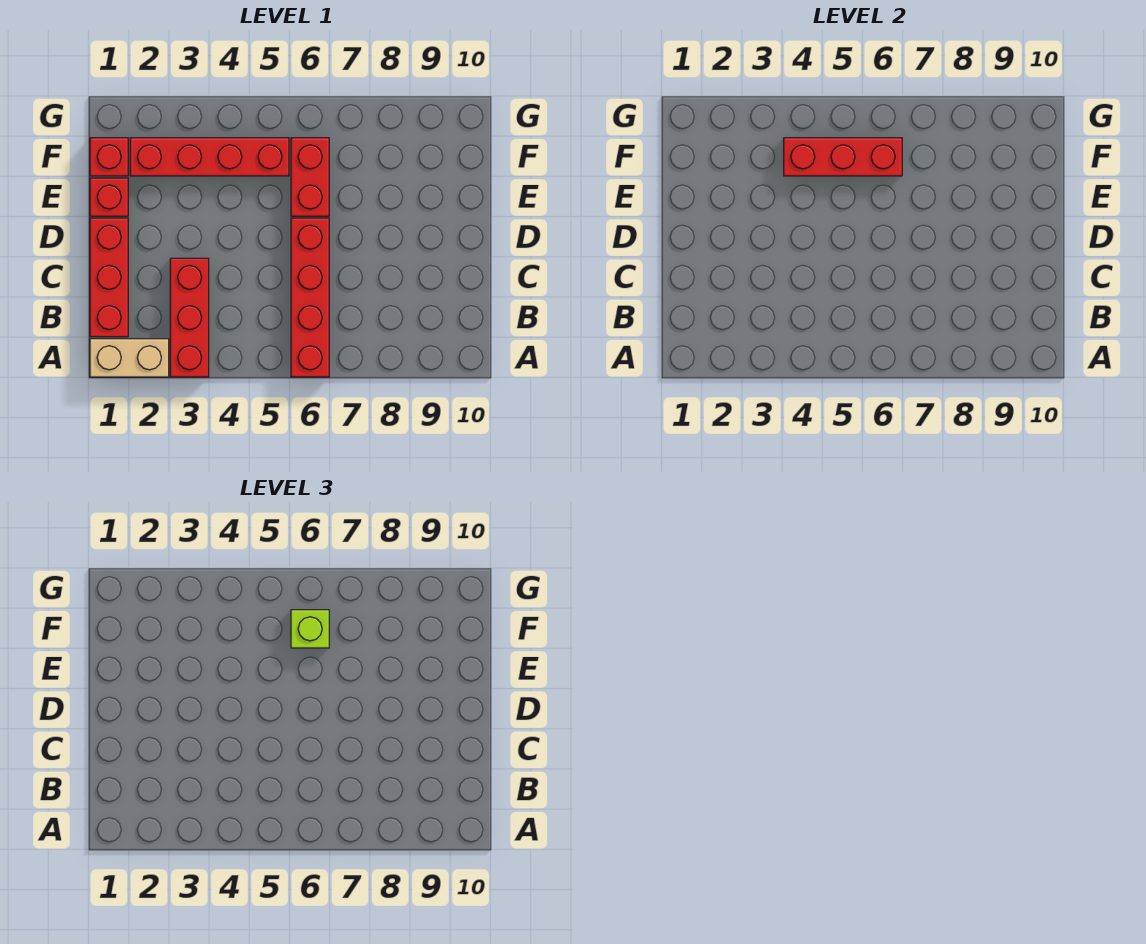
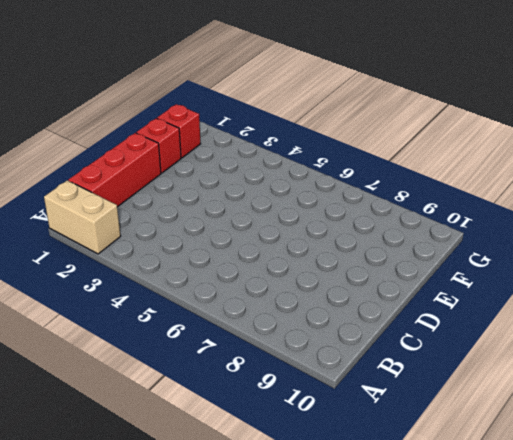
none -> red brick A3:C3 level 1
none -> red brick A6:D6 level 1

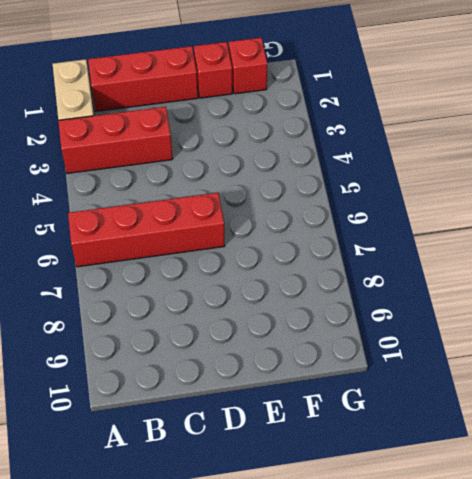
none -> red brick E6:F6 level 1
none -> red brick F2:F5 level 1

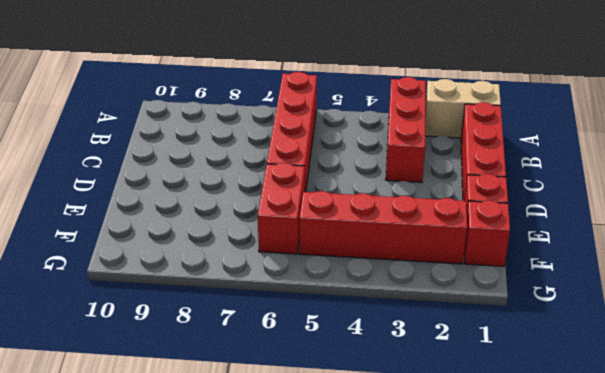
none -> red brick F4:F6 level 2
none -> lime brick F6 level 3

